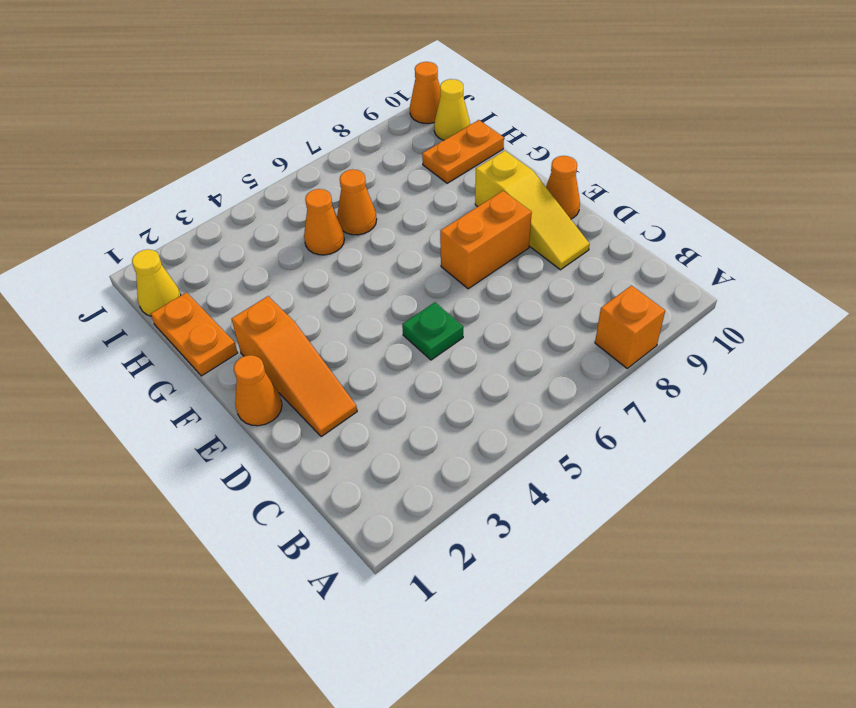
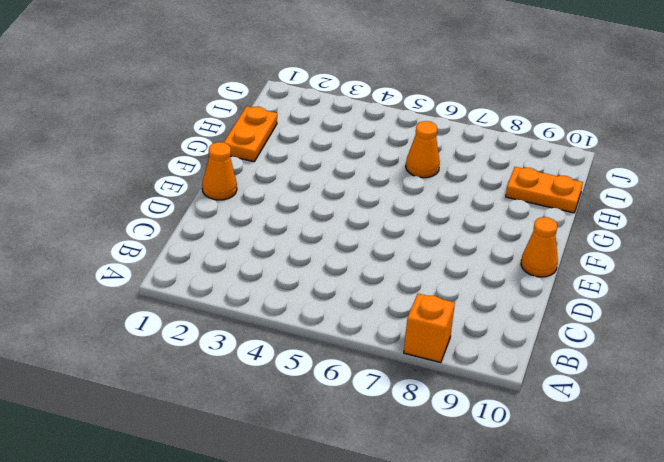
none -> orange slope D2:F2 level 1 top F
none -> green plate D5 level 1
none -> yellow slope D9:F9 level 1 top F

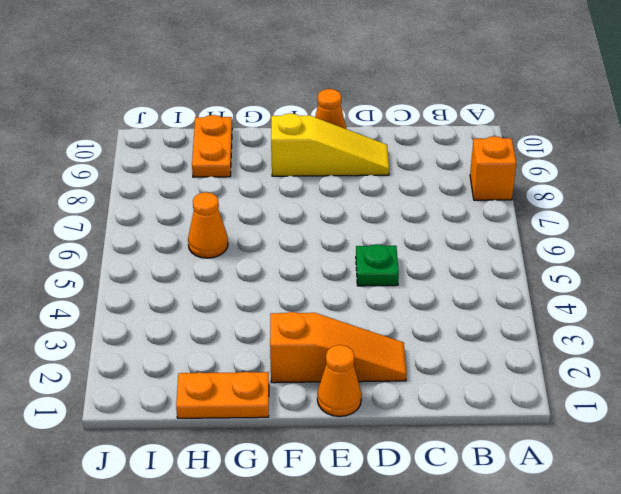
none -> orange brick E7:E8 level 1
none -> orange cone H5 level 1
none -> yellow cone I1 level 1

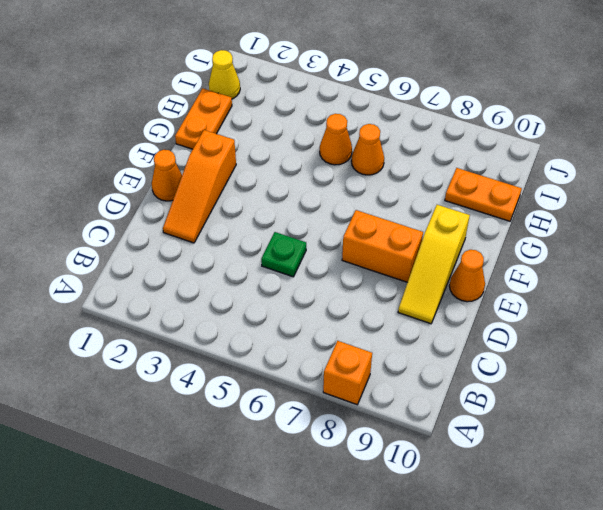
none -> yellow cone I10 level 1
none -> orange cone J10 level 1

